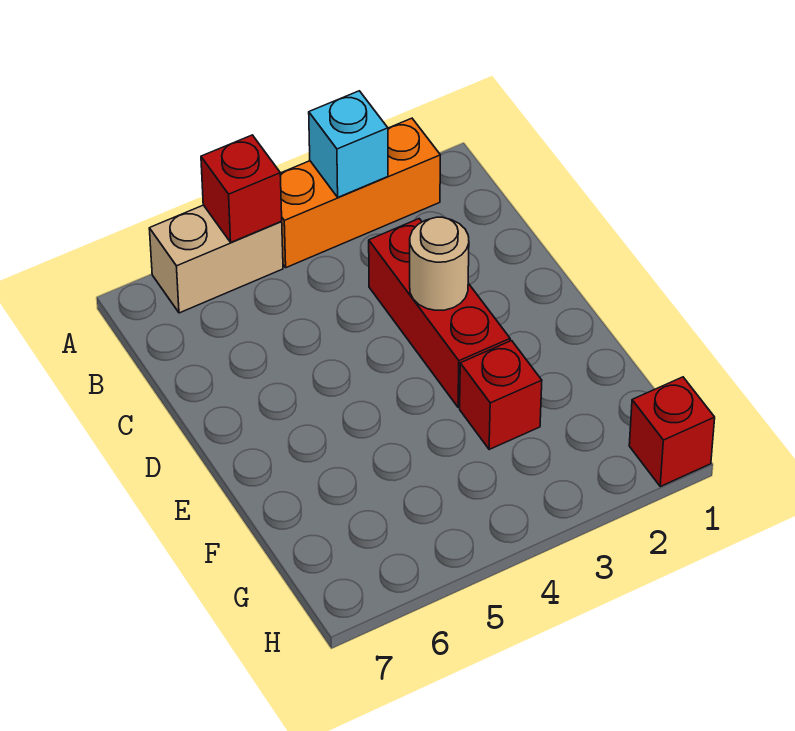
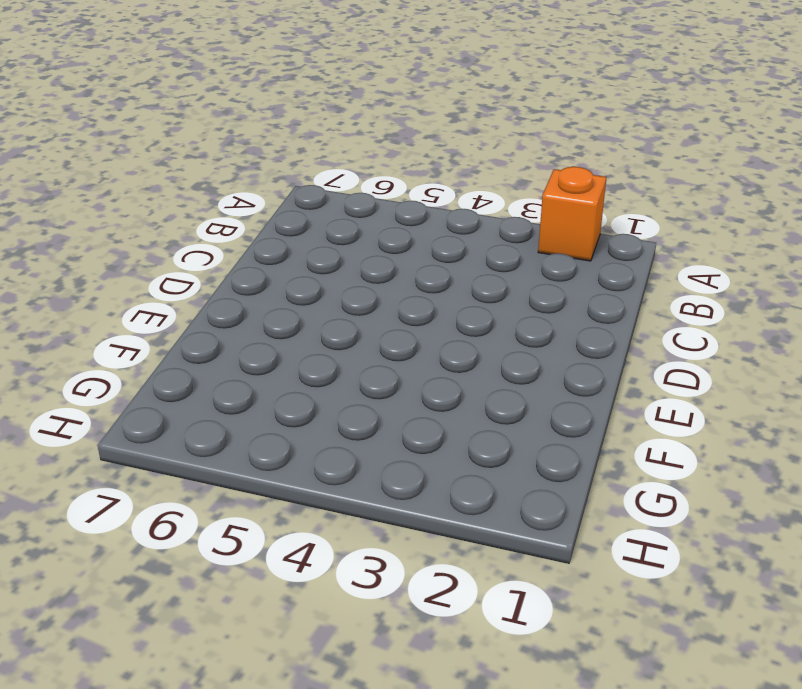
orange brick A2 level 1 -> orange brick A2:A4 level 1
none -> tan brick A5:A6 level 1
none -> red brick C3:E3 level 1

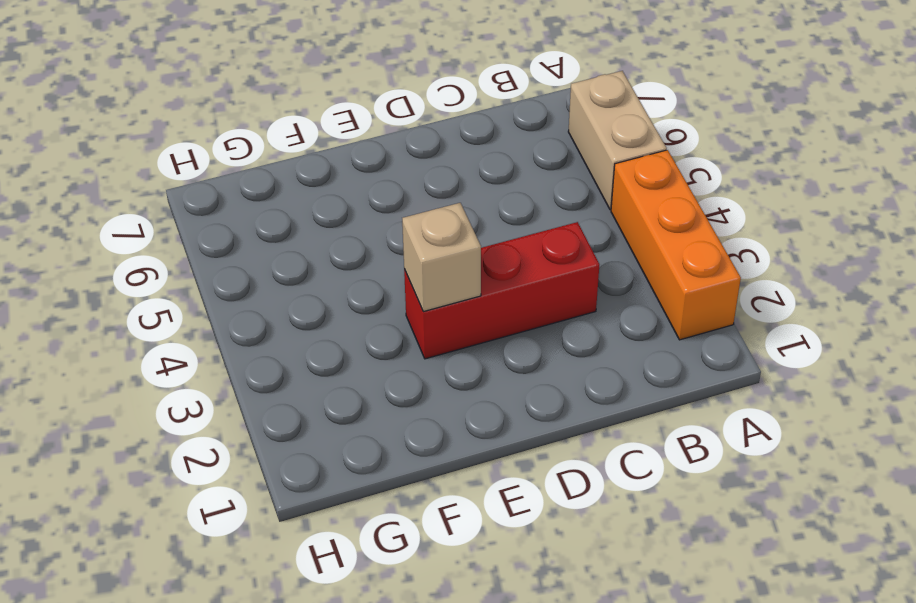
tan brick E3 level 2 -> none
none -> red brick F3 level 1
none -> red brick H1 level 1

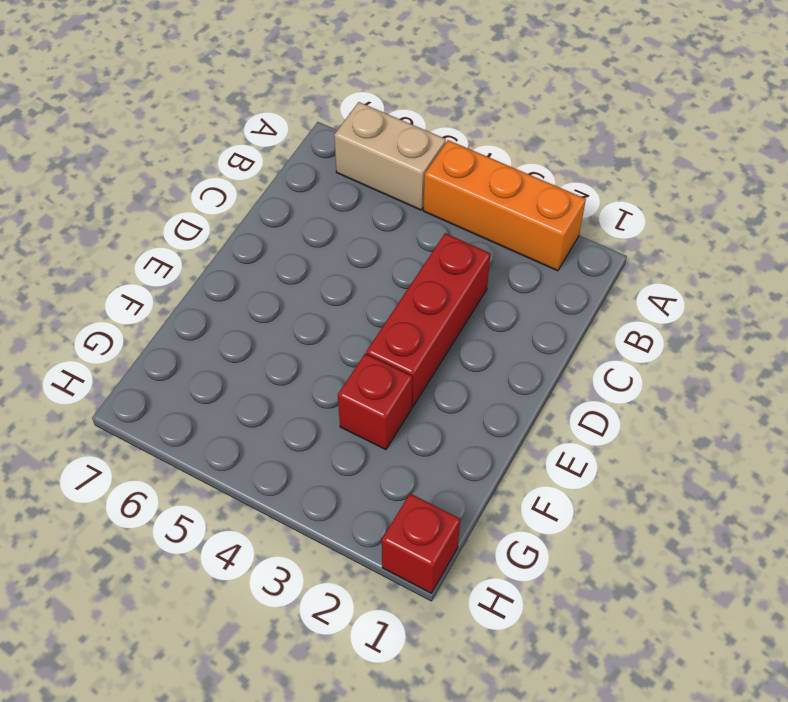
none -> cyan brick A3 level 2
none -> red brick A5 level 2

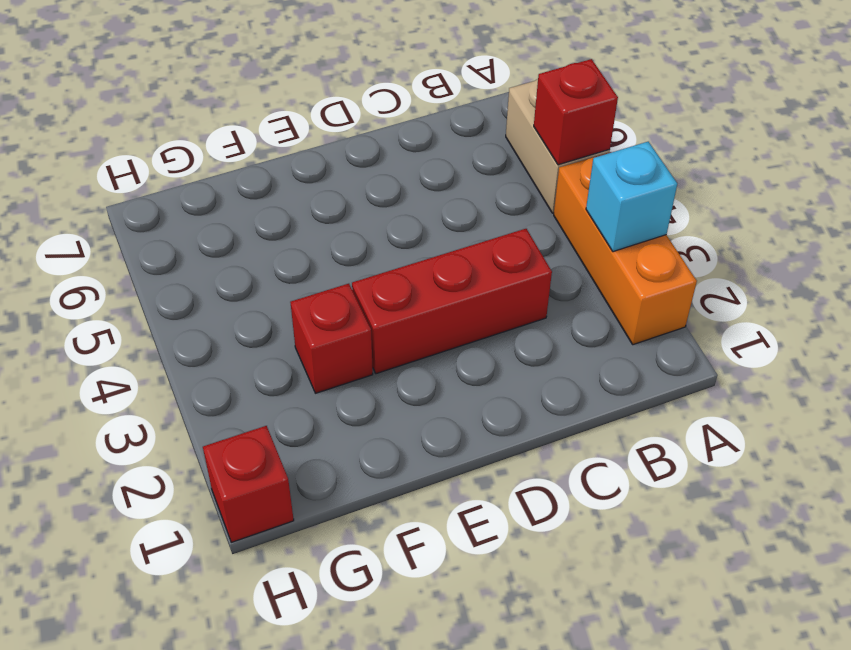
none -> tan round brick D3 level 2

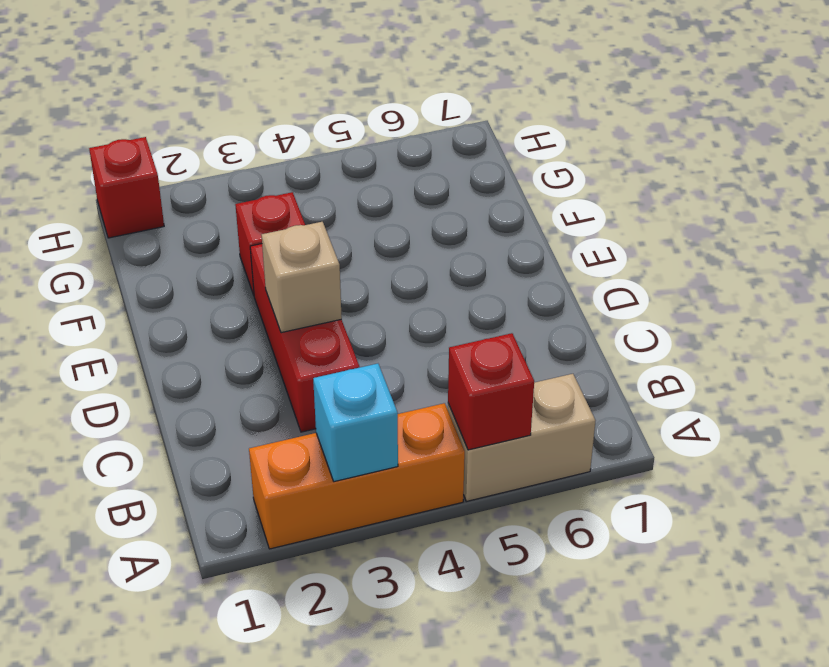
tan brick D3 level 2 -> tan round brick D3 level 2

